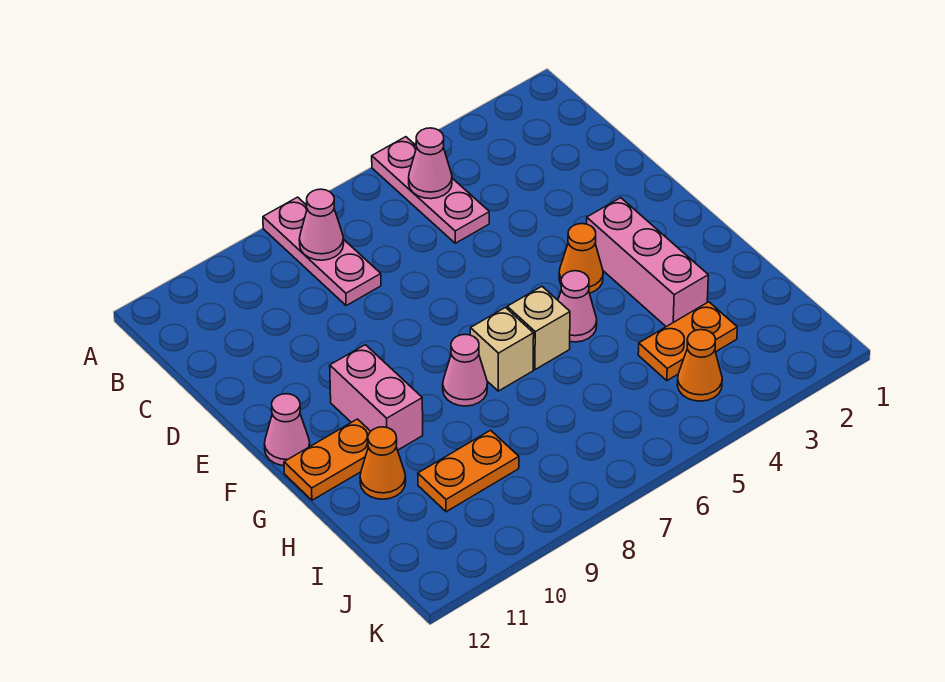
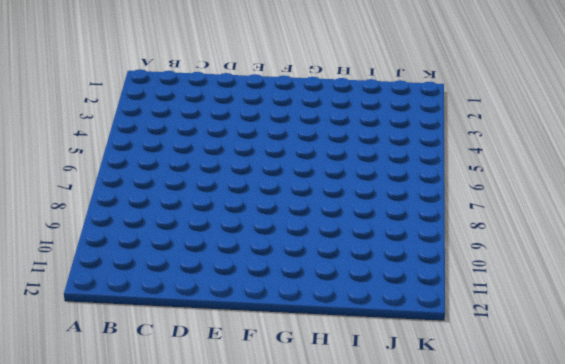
none -> pink plate A5:C5 level 1
none -> pink plate A8:C8 level 1
none -> pink brick F3:H3 level 1

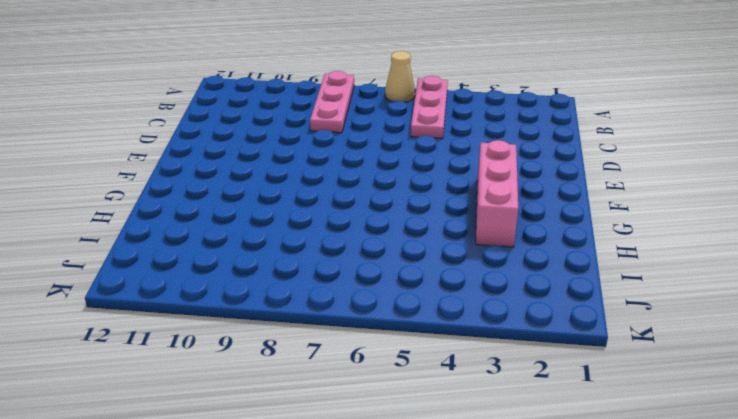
tan cone A6 level 1 -> none
none -> orange cone F4 level 1
none -> pink brick F10:G10 level 1
none -> pink cone F12 level 1

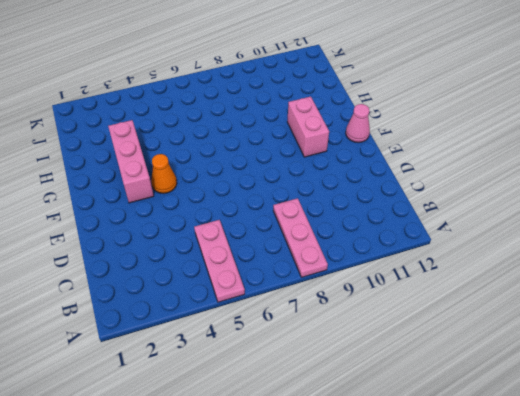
none -> pink cone G5 level 1
none -> tan brick G6 level 1
none -> tan brick G7 level 1

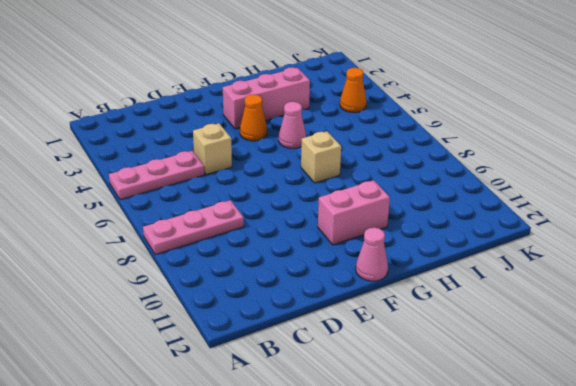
tan brick D5 level 1 -> tan brick G6 level 1
none -> pink cone G8 level 1
none -> orange plate G11:G12 level 1
none -> orange cone H11 level 1

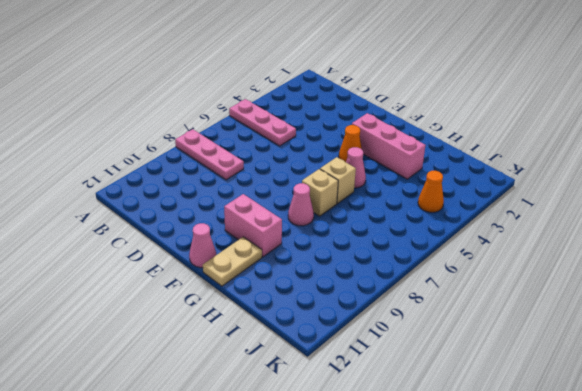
tan plate G11:G12 level 1 -> orange plate G11:G12 level 1
none -> orange cone H11 level 1
none -> orange plate I3:I4 level 1
none -> orange plate I9:I10 level 1

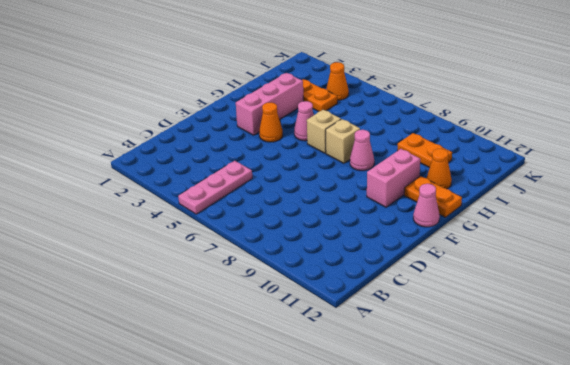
none -> pink plate A8:C8 level 1
none -> pink cone B5 level 2
none -> pink cone B8 level 2

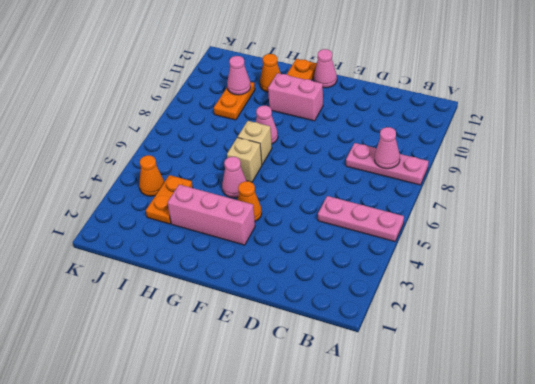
pink cone I10 level 2 -> pink cone B5 level 2

